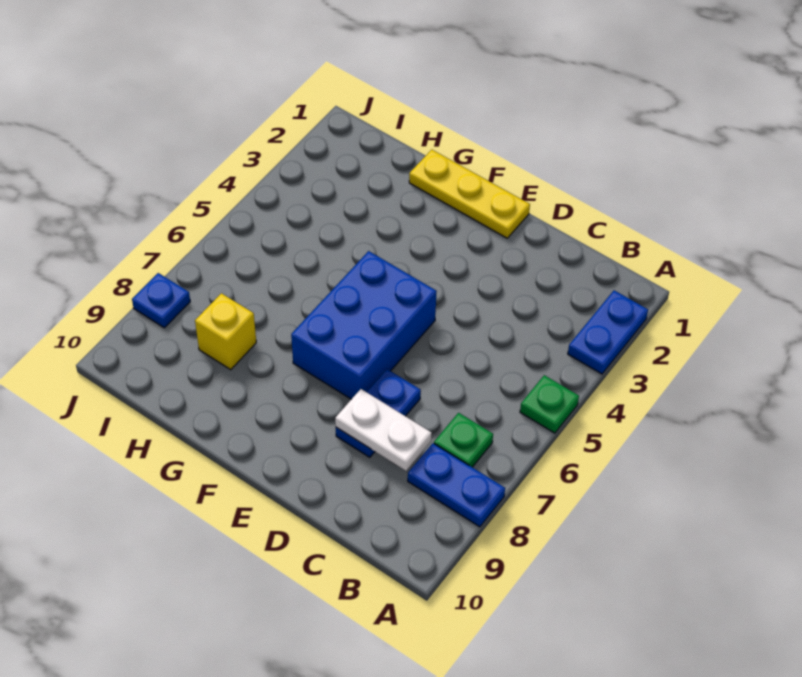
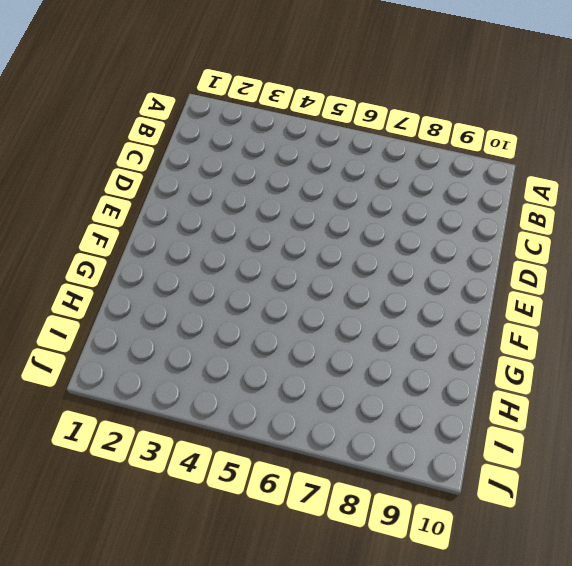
none -> blue plate A2:A3 level 1
none -> green plate A5 level 1

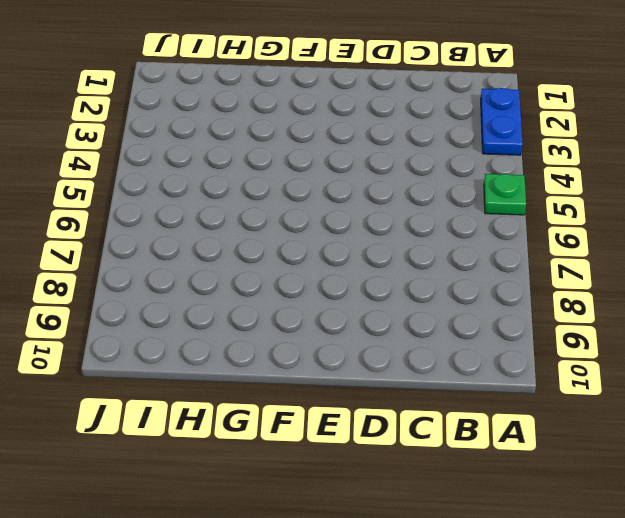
none -> blue plate A8:B8 level 1
none -> green plate B7 level 1

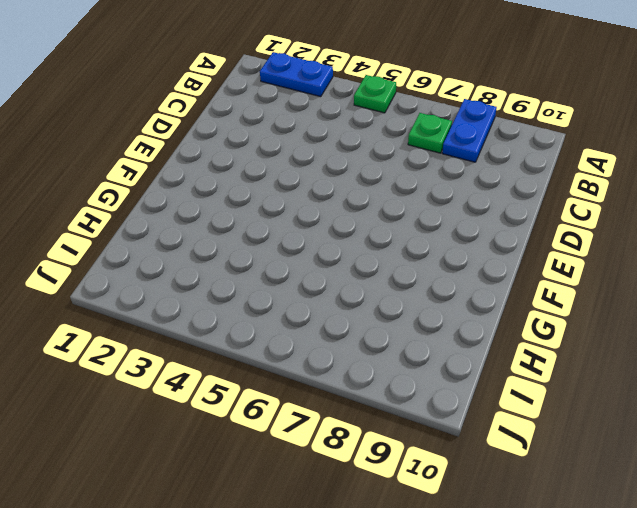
none -> blue plate D7:D8 level 1
none -> yellow plate E1:G1 level 1

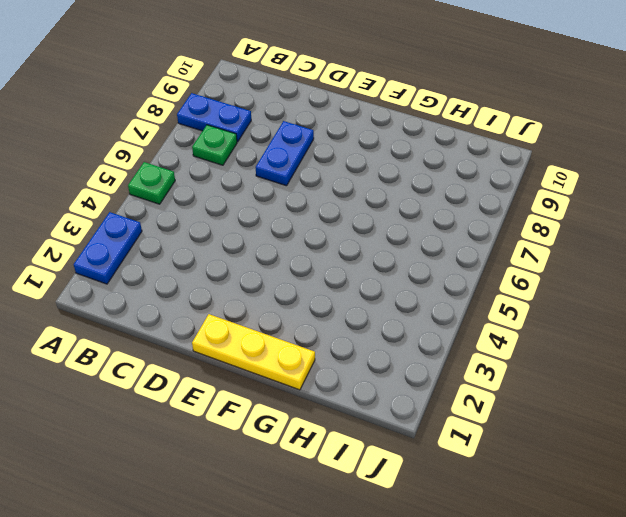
none -> blue brick E5:F7 level 1
none -> yellow brick H8 level 1

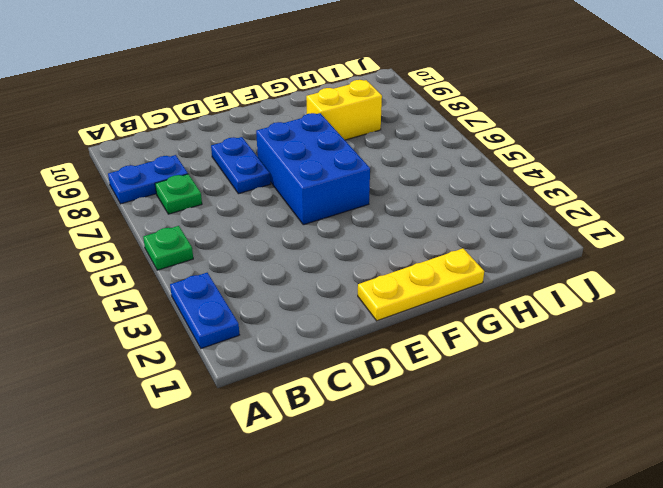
yellow brick G8:H8 level 1 -> yellow brick H8 level 1
none -> blue plate J8 level 1
none -> white plate C8:D8 level 2

